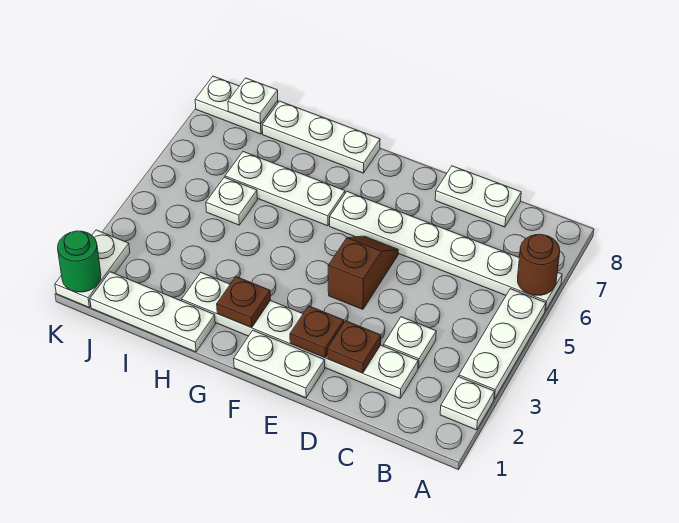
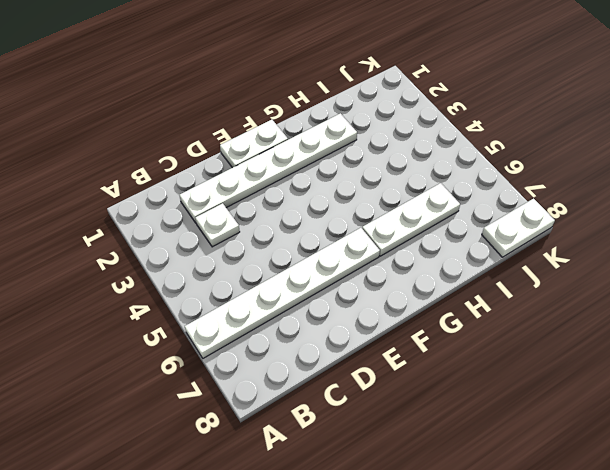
none -> white plate A2 level 1
none -> white plate A3:A5 level 1
none -> white plate C8:D8 level 1

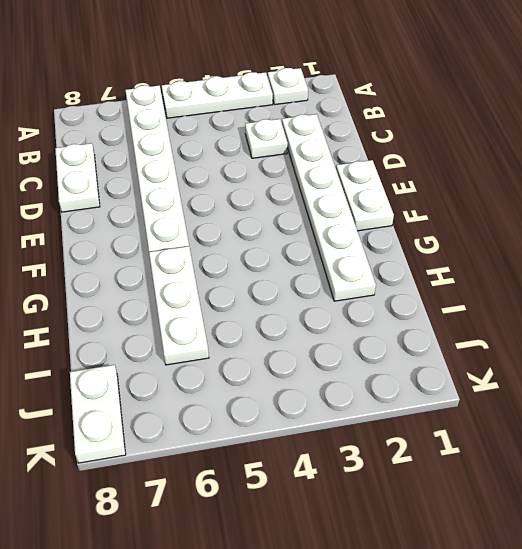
none -> brown slope E4:E5 level 1 top 4
none -> white plate G8:I8 level 1
none -> white plate H1:J1 level 1

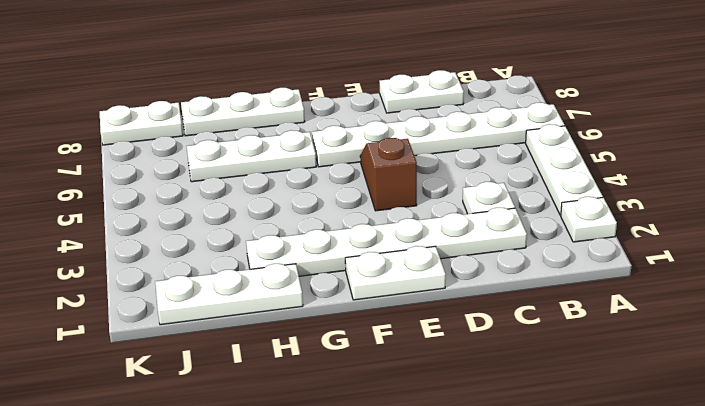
none -> white plate I5 level 1
none -> white plate K1:K2 level 1
none -> brown round brick A6 level 2

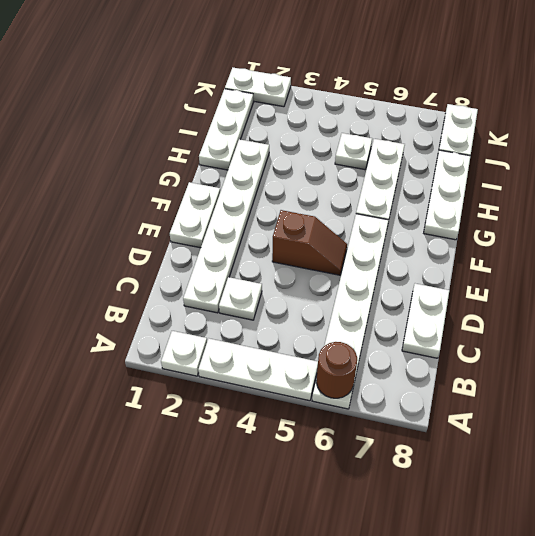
none -> brown plate D2 level 2
none -> brown plate E2 level 2
none -> brown plate G2 level 2

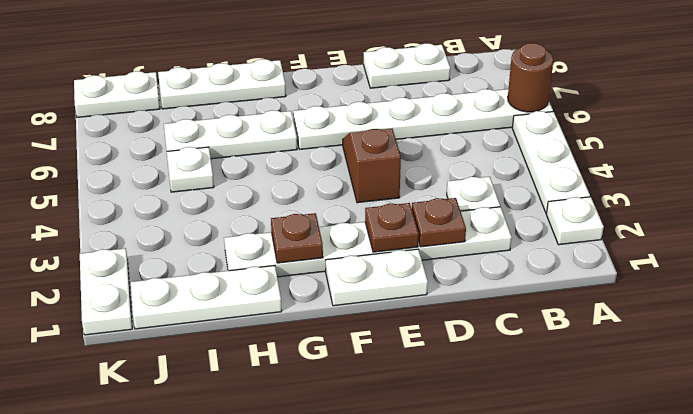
none -> white plate J8 level 2
none -> green round brick K1 level 2

